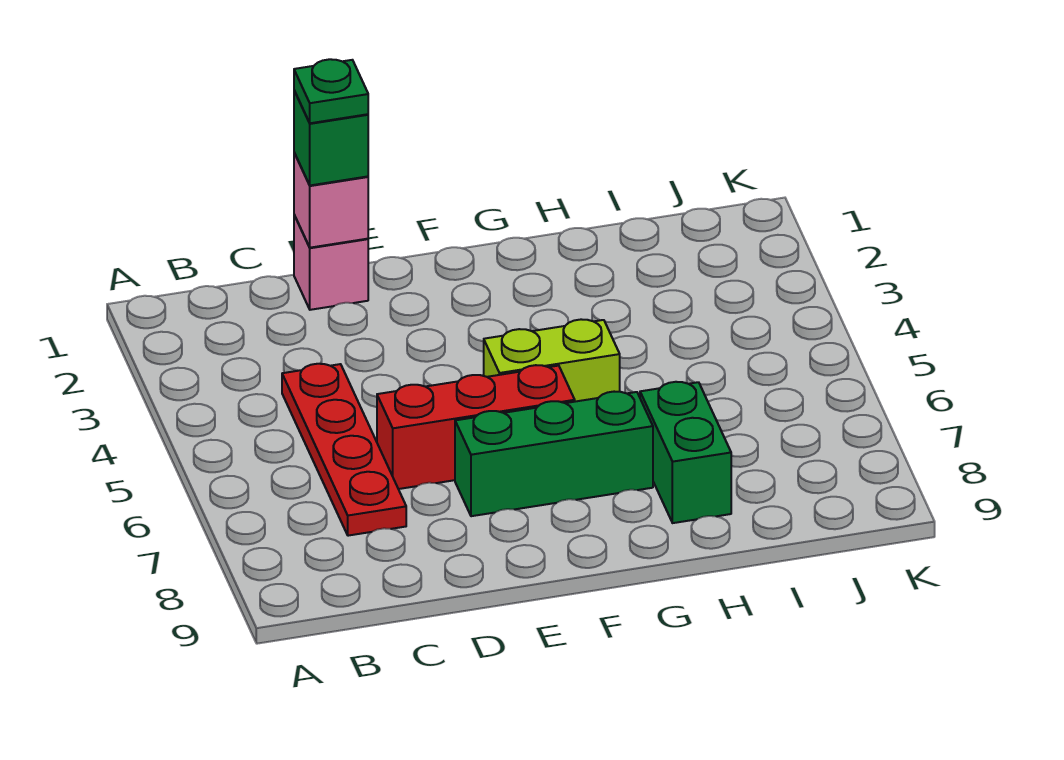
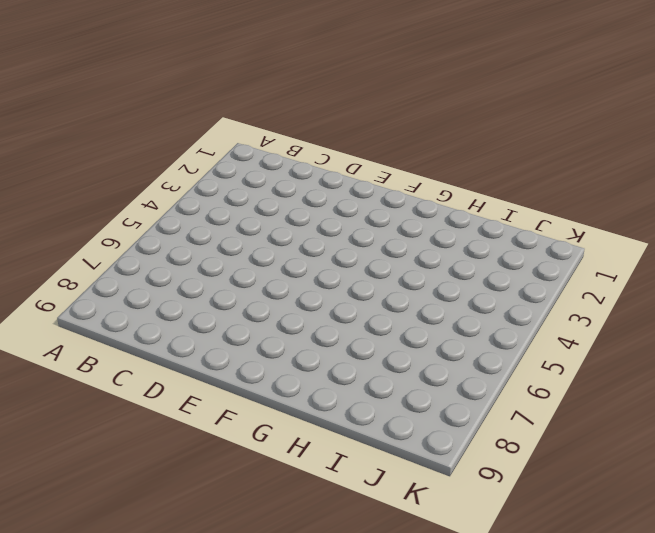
none -> red plate C4:C7 level 1
none -> pink brick D1 level 1

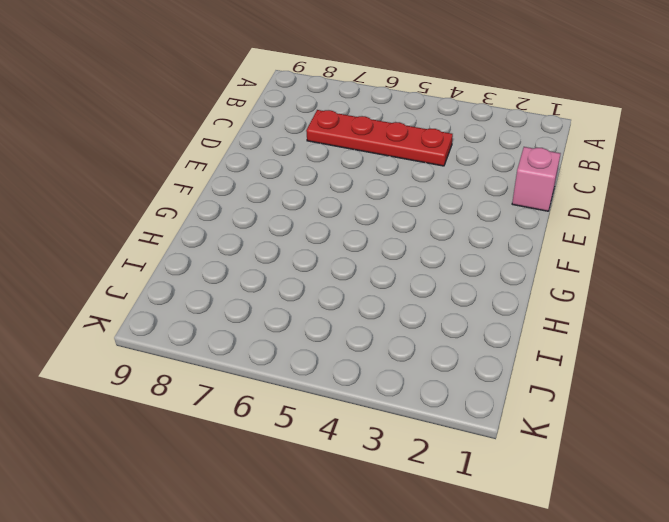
none -> red brick D6:F6 level 1
none -> green brick E7:G7 level 1

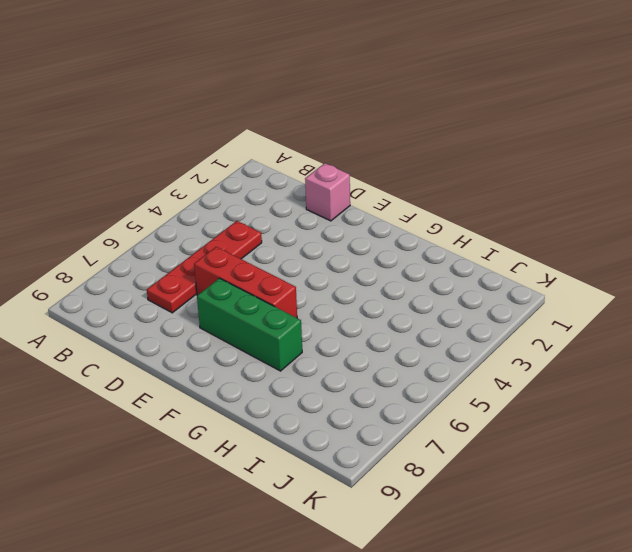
none -> lime brick F5:G5 level 1
none -> green brick H7:H8 level 1

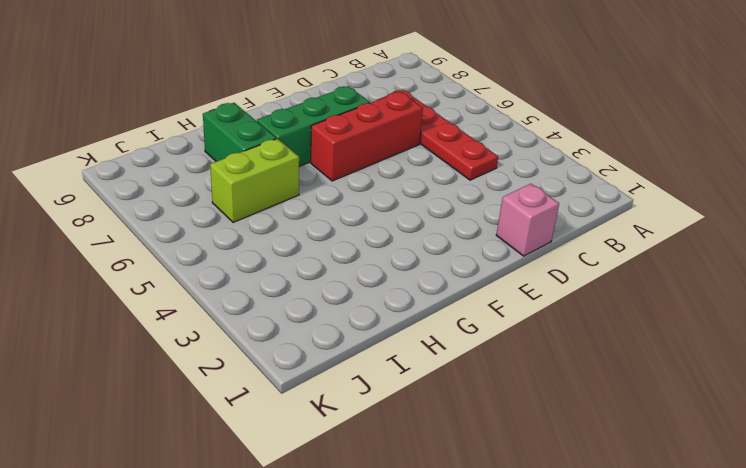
lime brick H6:I6 level 1 -> lime brick F5:G5 level 1
none -> pink brick D1 level 2
none -> green brick D1 level 3

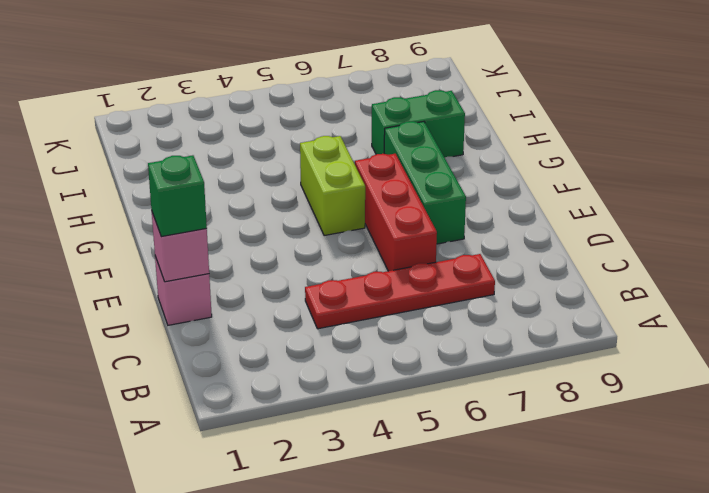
none -> green plate D1 level 4

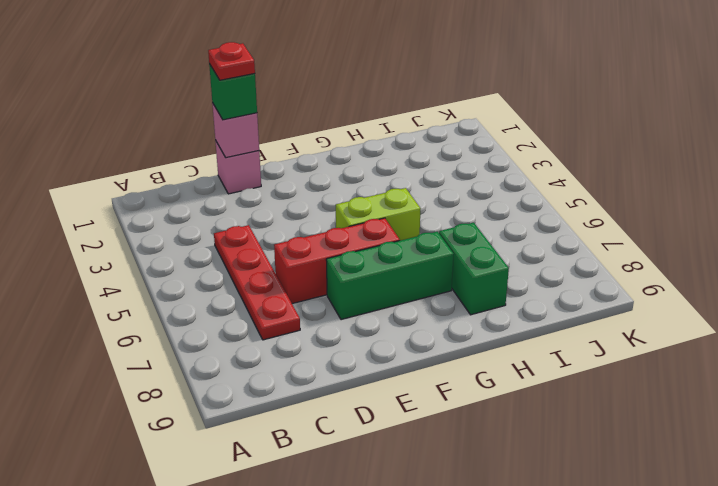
red plate D1 level 4 -> green plate D1 level 4

